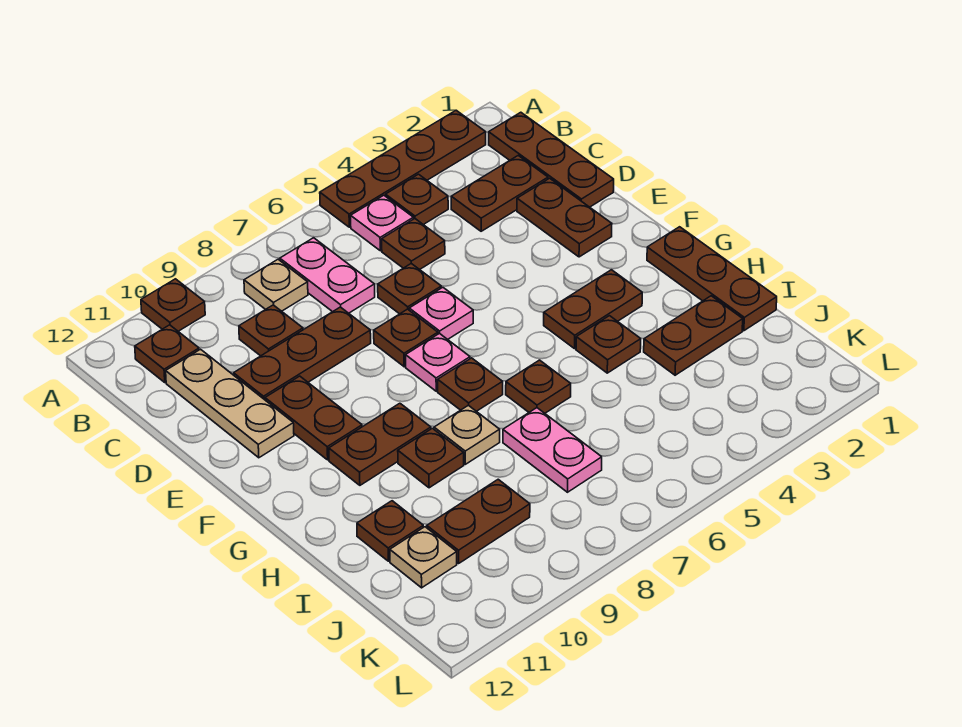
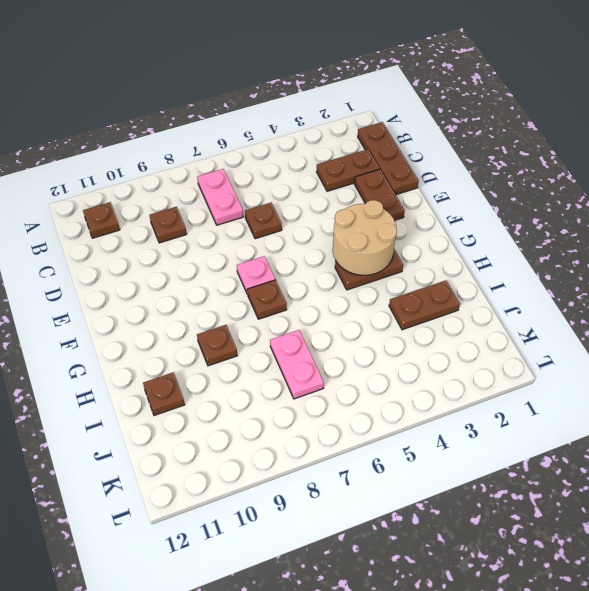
tan round brick F3:G4 level 2 -> none
none -> brown plate A2:A5 level 1
none -> brown plate A10 level 1
none -> brown plate B4 level 1
none -> pink plate B5 level 1

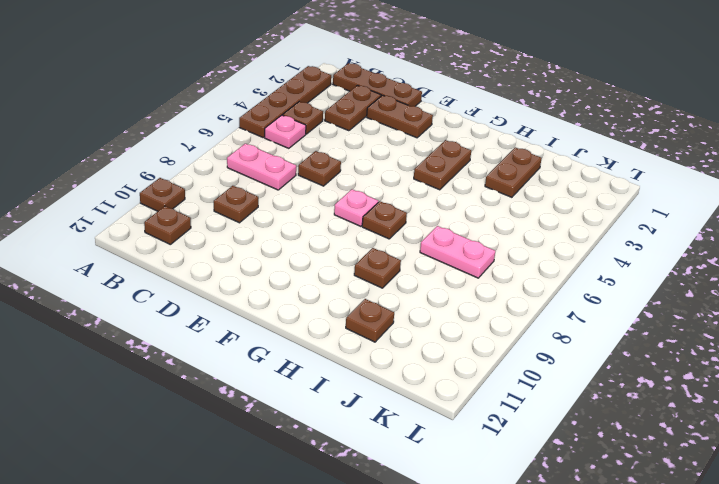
none -> tan plate B8 level 1
none -> brown plate C5 level 1
none -> tan plate C11:E11 level 1
none -> brown plate D8:D10 level 1

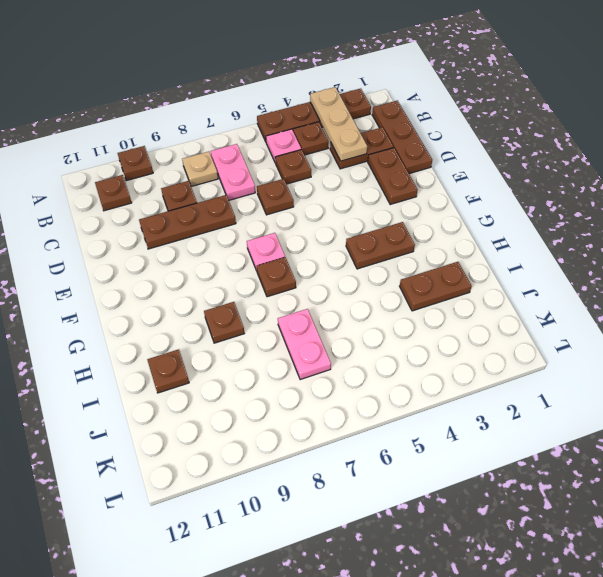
tan plate A3:C3 level 2 -> tan plate C11:E11 level 1
none -> pink plate E6 level 1
none -> brown plate E7 level 1
none -> brown plate E10:F10 level 1
none -> brown plate G1:I1 level 1

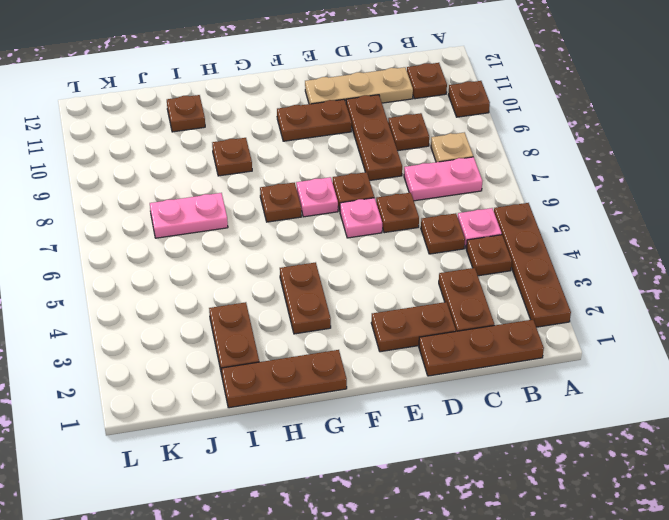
none -> brown plate G9:G10 level 1
none -> brown plate H4 level 1
none -> brown plate H6 level 1
none -> tan plate H8 level 1

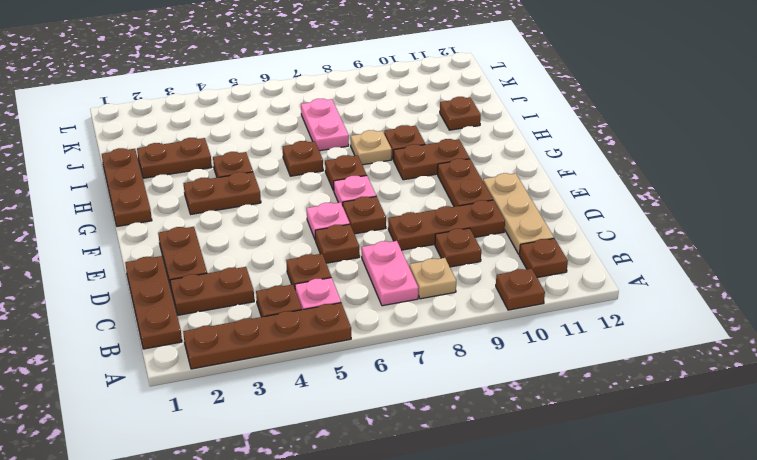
none -> brown plate J9:J10 level 1
none -> tan plate J11 level 1

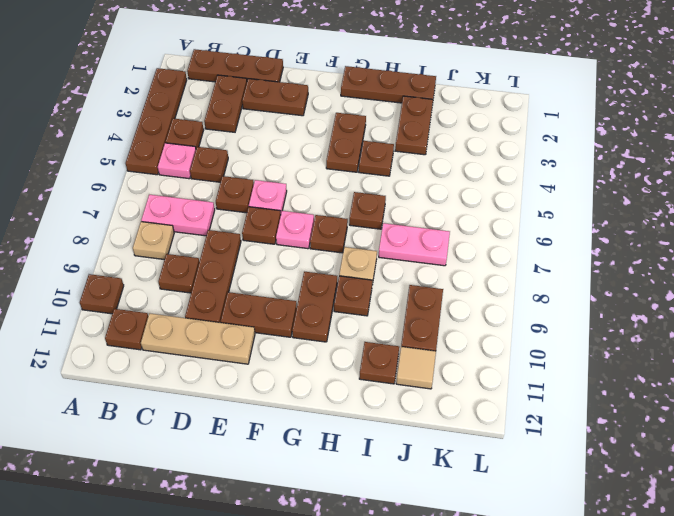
tan tile J11 level 1 -> tan plate J11 level 1

